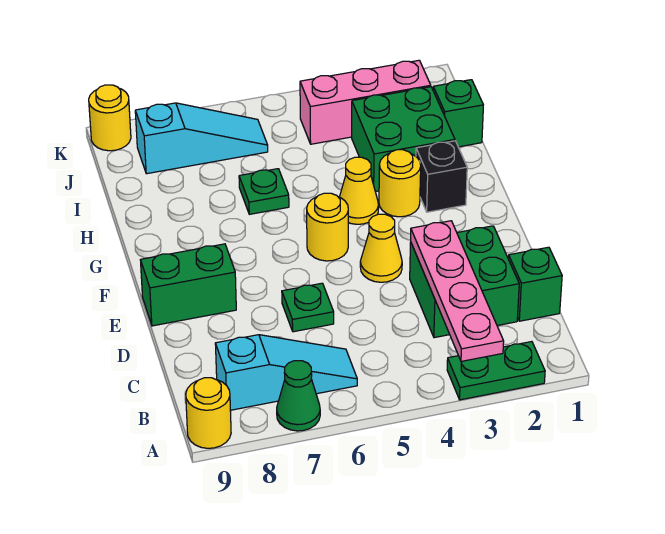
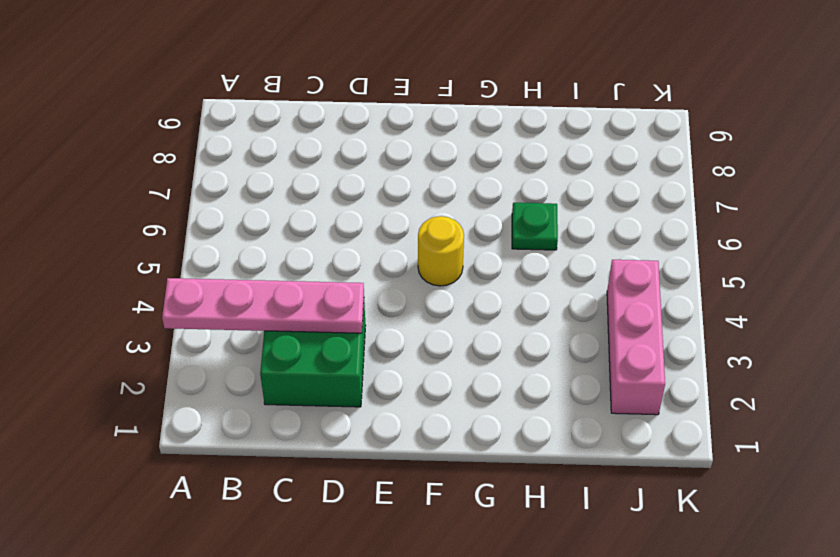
none -> green plate A2:A3 level 1
none -> green cone A7 level 1
none -> yellow round brick A9 level 1

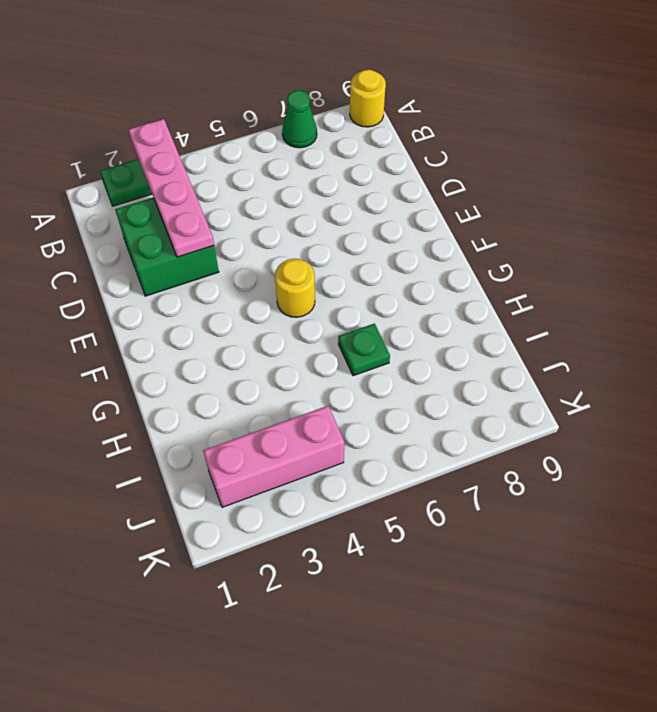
none -> cyan slope B6:B8 level 1 top 8
none -> green brick C1 level 1
none -> green plate D6 level 1

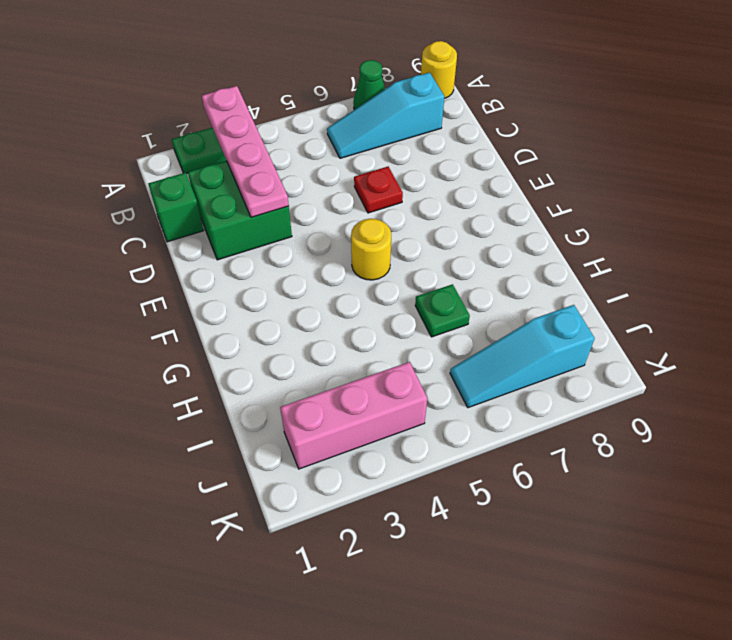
red plate D6 level 1 -> green plate D6 level 1
none -> yellow cone E4 level 1
none -> green brick E8:E9 level 1
none -> black brick G2 level 1

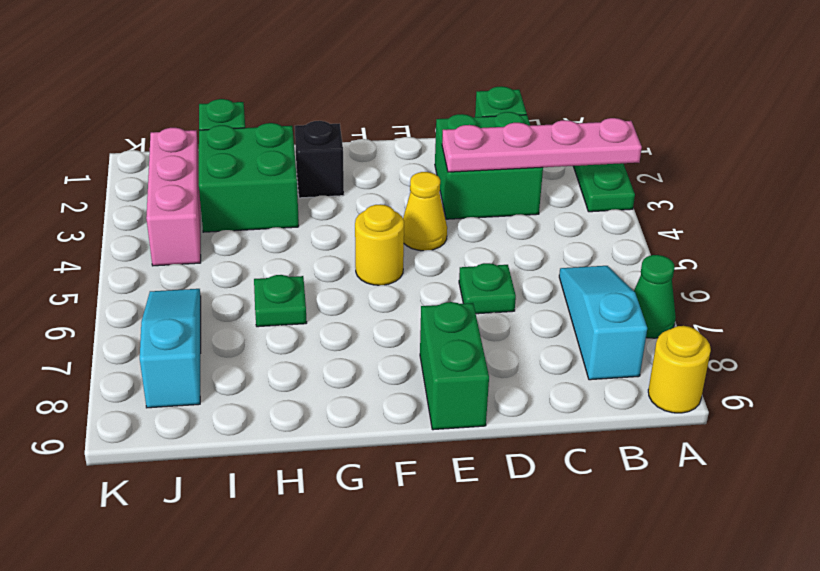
none -> yellow round brick G3 level 1
none -> yellow cone G4 level 1
none -> yellow round brick K9 level 1

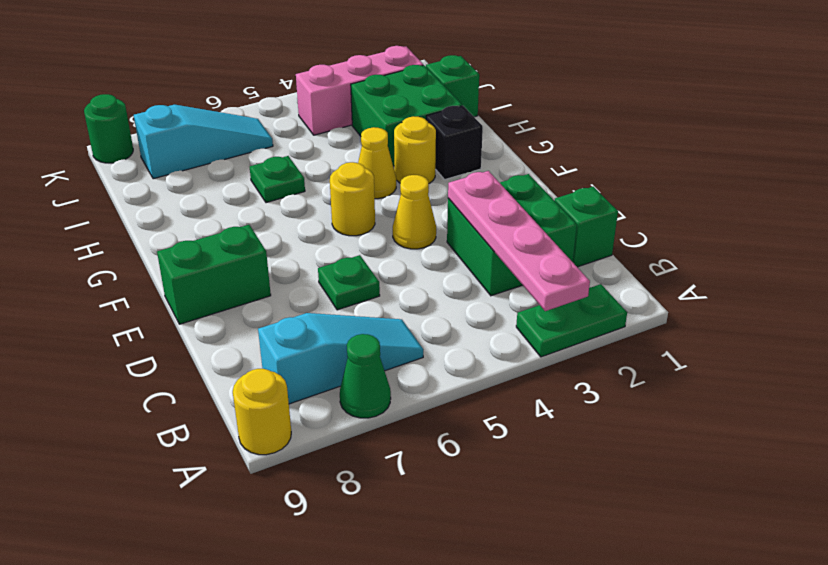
green round brick K9 level 1 -> yellow round brick K9 level 1

